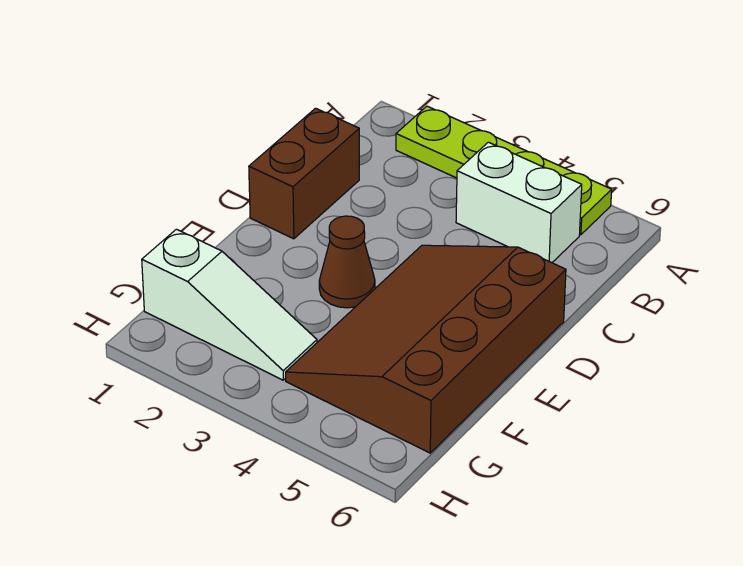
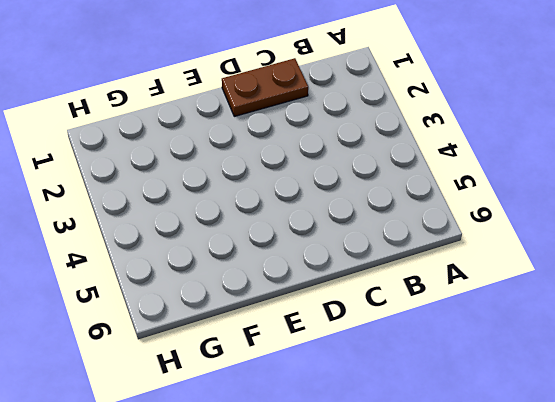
brown plate C1:D1 level 1 -> brown brick C1:D1 level 1
none -> lime plate A2:A5 level 1
none -> white brick B4:B5 level 1

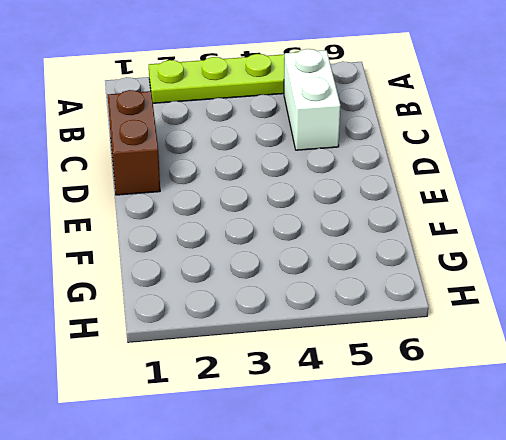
white brick B5:C5 level 1 -> white brick B4:B5 level 1
none -> brown slope D4:G6 level 1 top 6
none -> brown cone E3 level 1

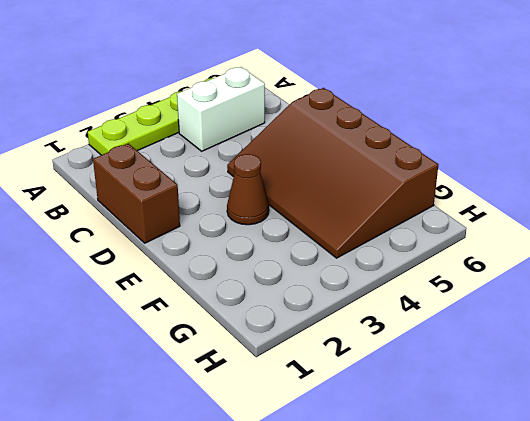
none -> white slope G1:G3 level 1 top 1

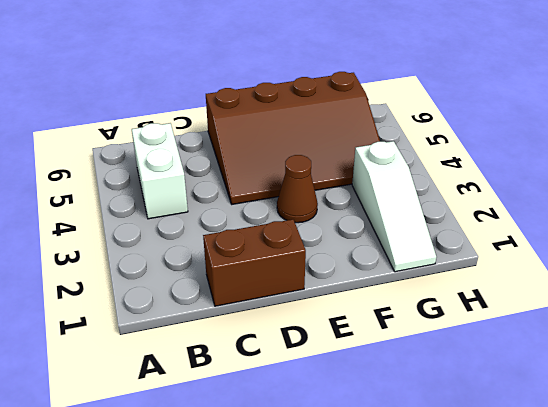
white slope G1:G3 level 1 top 3 -> white slope G1:G3 level 1 top 1
none -> lime plate A2:A5 level 1

